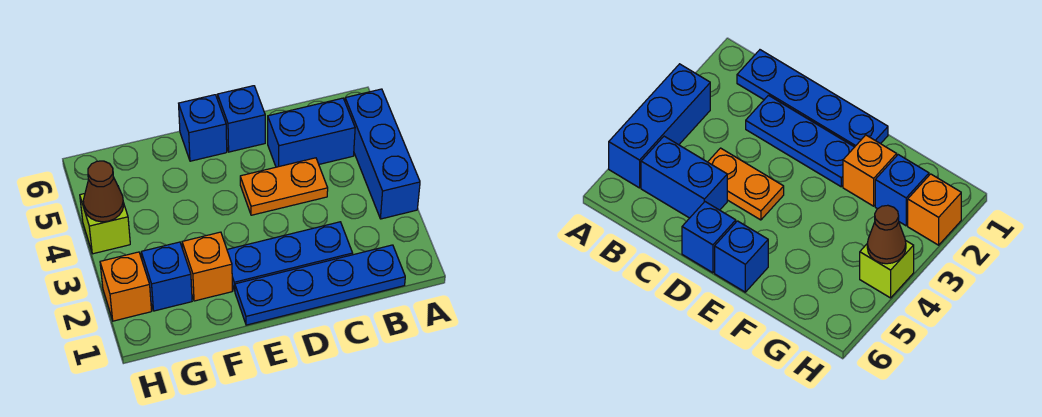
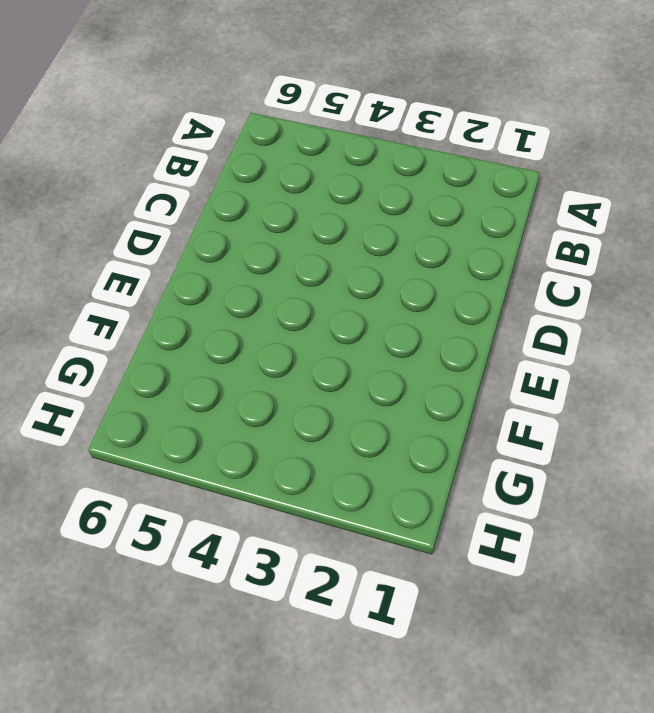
none -> blue brick A3:A5 level 1
none -> blue plate B1:E1 level 1
none -> blue brick B5:C5 level 1

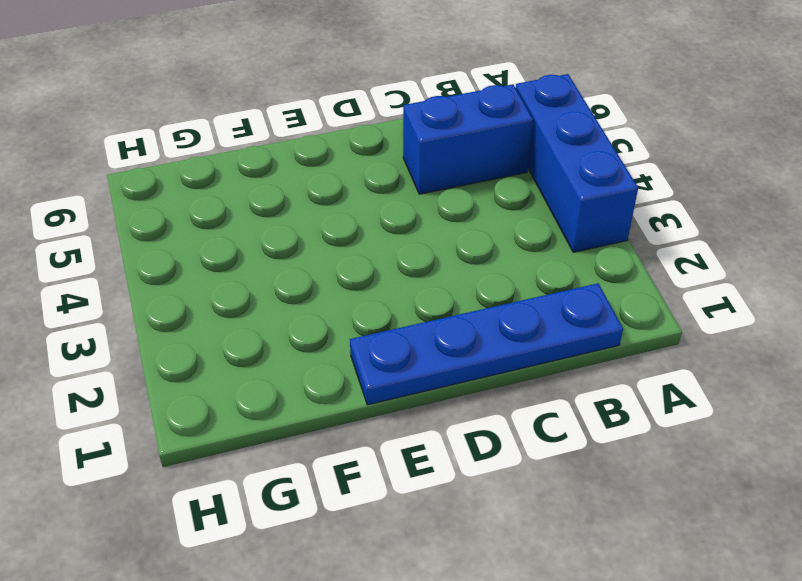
none -> blue plate C2:E2 level 1
none -> orange plate C4:D4 level 1
none -> blue brick D6 level 1

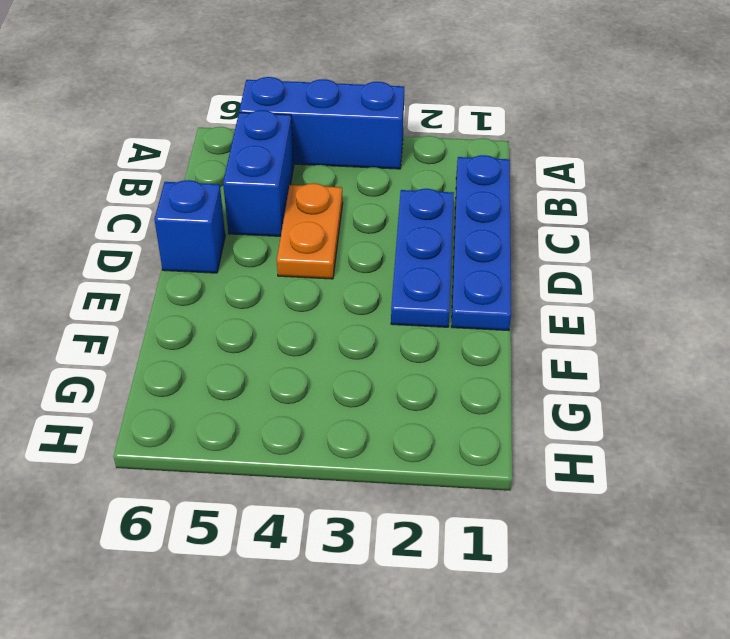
none -> blue brick E6 level 1
none -> orange brick F2 level 1
none -> blue brick G2 level 1

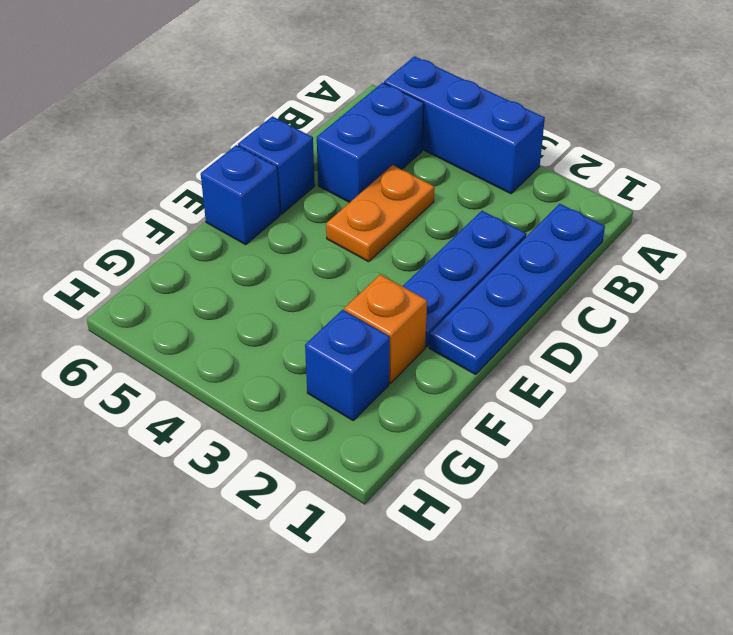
none -> orange brick H2 level 1
none -> lime brick H4 level 1
none -> brown cone H4 level 2

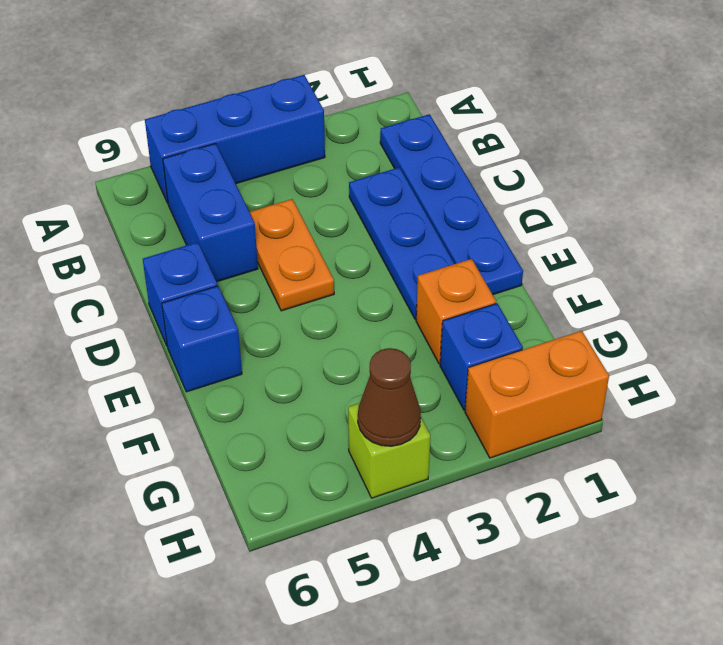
orange brick H1:H2 level 1 -> orange brick H2 level 1

